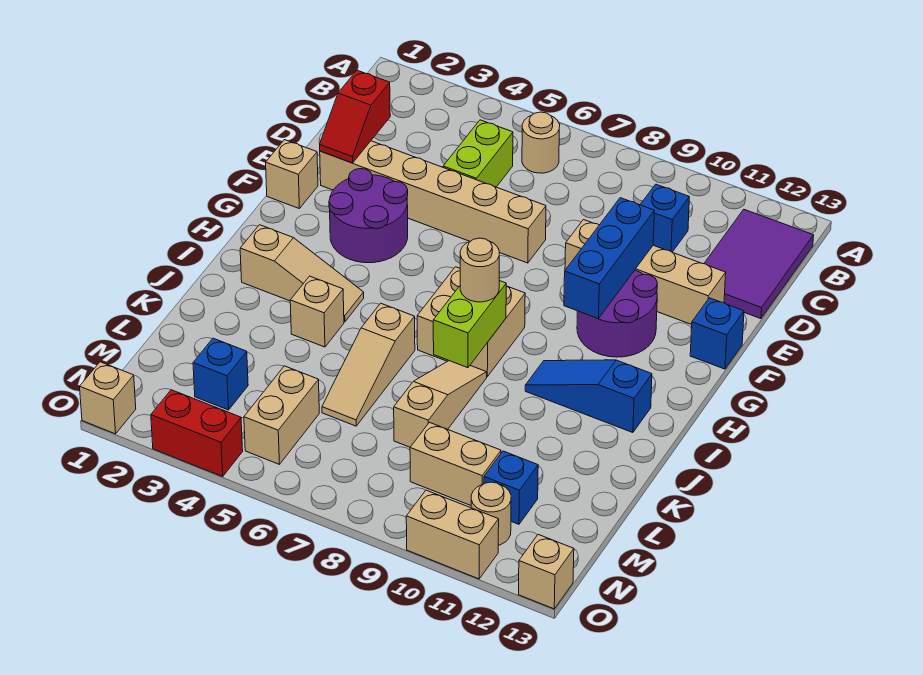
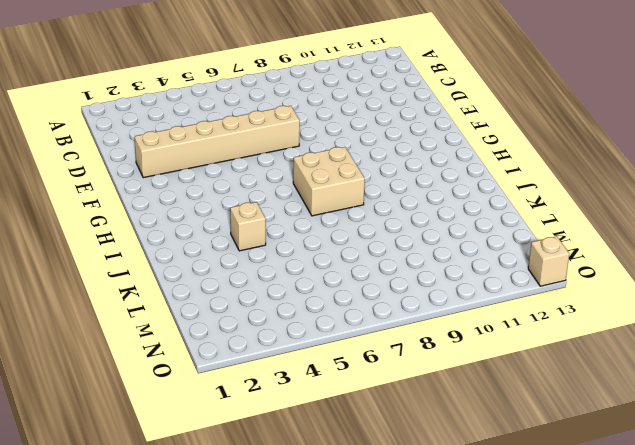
none -> tan round brick B6 level 1
none -> purple tile B12:D13 level 1
none -> lime brick C5:D5 level 1

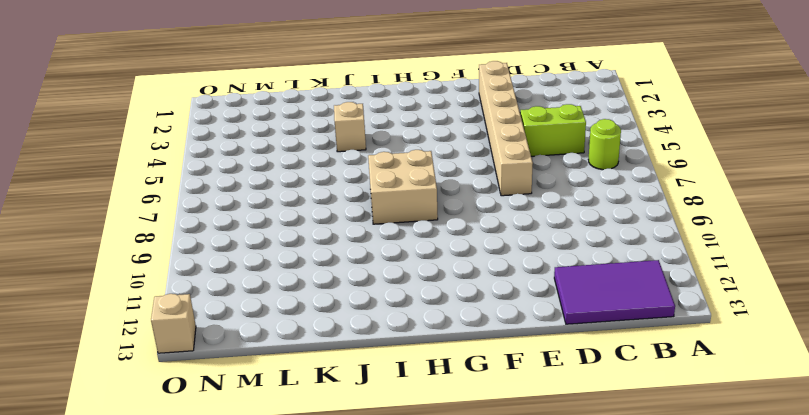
lime round brick B6 level 1 -> tan round brick B6 level 1
none -> blue brick C10 level 1
none -> tan brick E9:E12 level 1
none -> tan brick F1 level 1

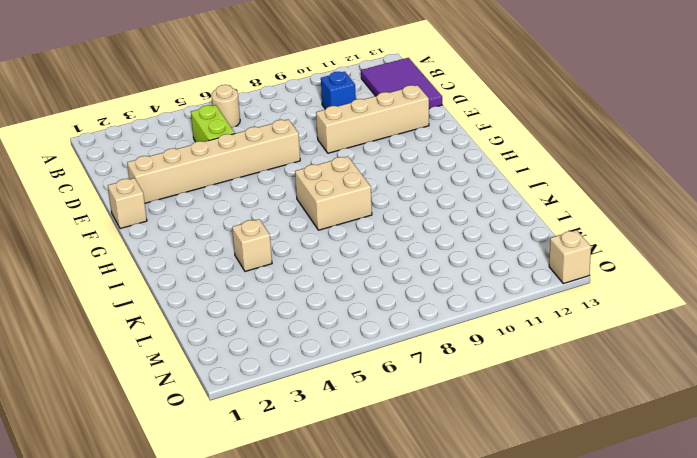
none -> purple round brick F3:G4 level 1
none -> purple round brick F10:G11 level 1
none -> blue brick F13 level 1

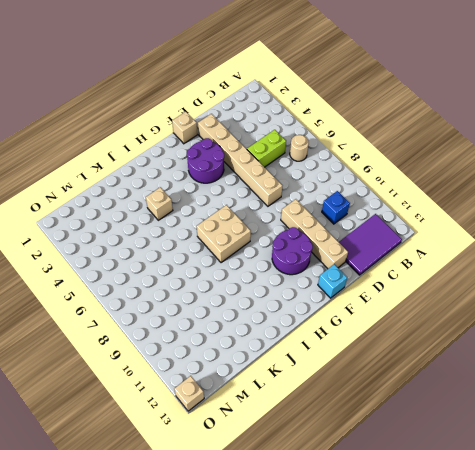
cyan brick F13 level 1 -> blue brick F13 level 1
none -> tan slope I2:I4 level 1 top 2
none -> blue slope I10:I12 level 1 top 12
none -> tan slope J6:L6 level 1 top J

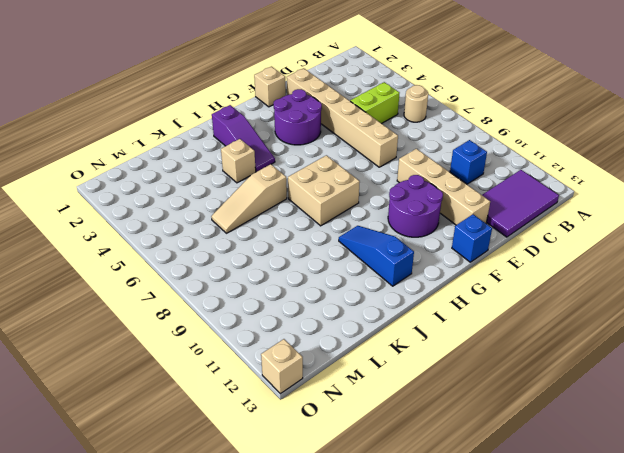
purple slope I2:I4 level 1 top 2 -> tan slope I2:I4 level 1 top 2
none -> tan slope J8:L8 level 1 top L
none -> blue brick M3 level 1
none -> tan brick M5:N5 level 1

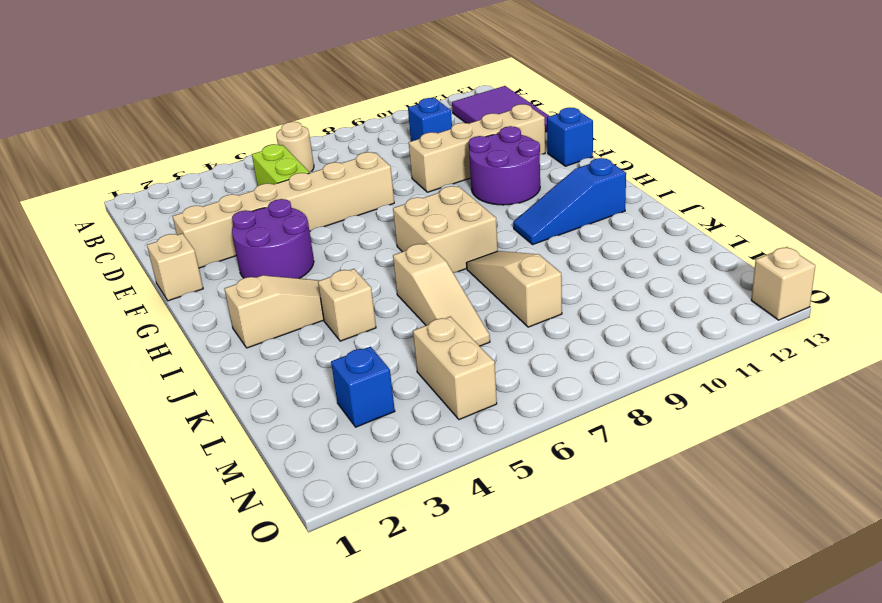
none -> tan brick M9:M10 level 1
none -> blue brick M11 level 1
none -> tan round brick N11 level 1

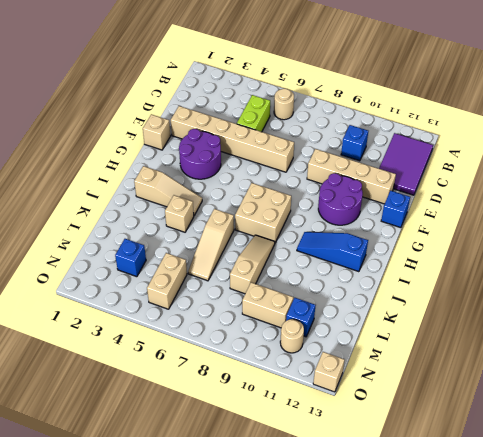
none -> tan brick O1 level 1
none -> red brick O3:O4 level 1
none -> tan brick O10:O11 level 1

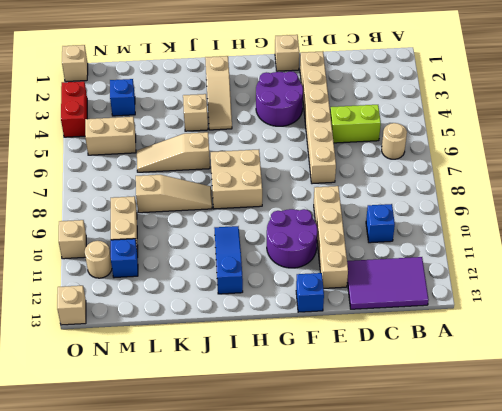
tan brick O10 level 1 -> tan brick O10:O11 level 1
none -> red slope D2:E2 level 2 top D
none -> blue brick E10:G10 level 2
none -> lime brick I8:J8 level 2

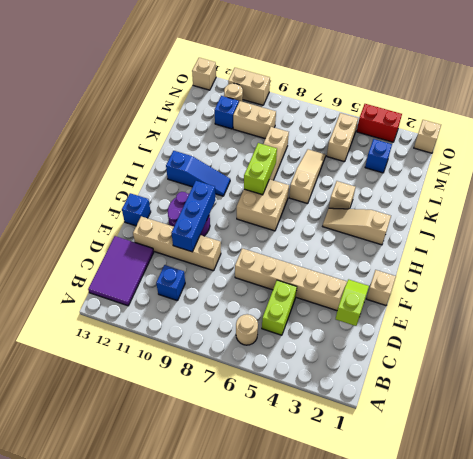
lime slope D2:E2 level 2 top D -> red slope D2:E2 level 2 top D
none -> purple round brick F3:G4 level 1
none -> tan round brick I8 level 3

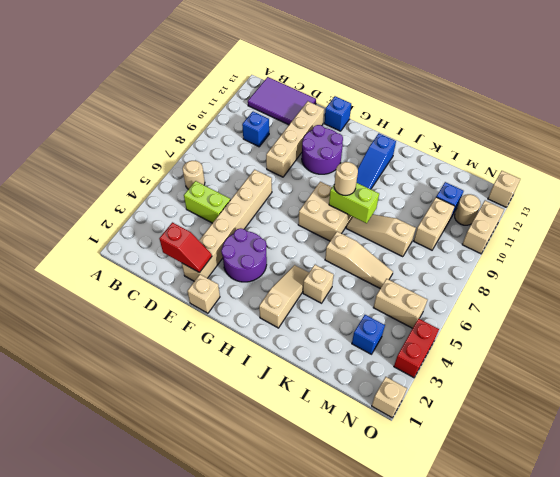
none -> blue brick E10:G10 level 2

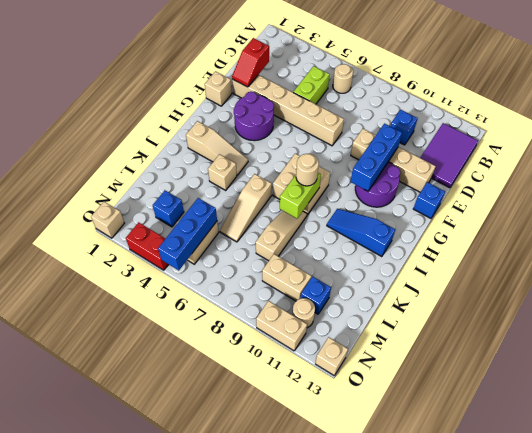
blue brick M5:O5 level 2 -> none

